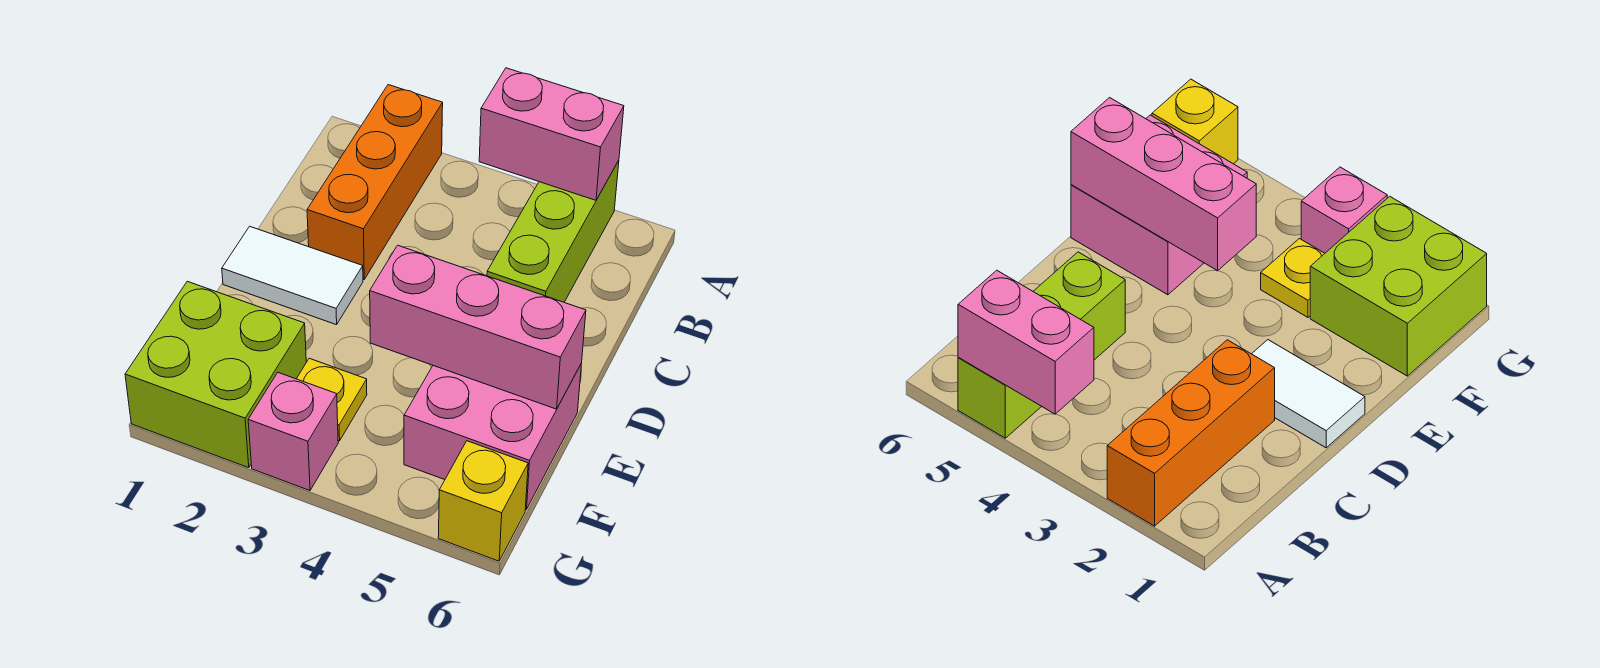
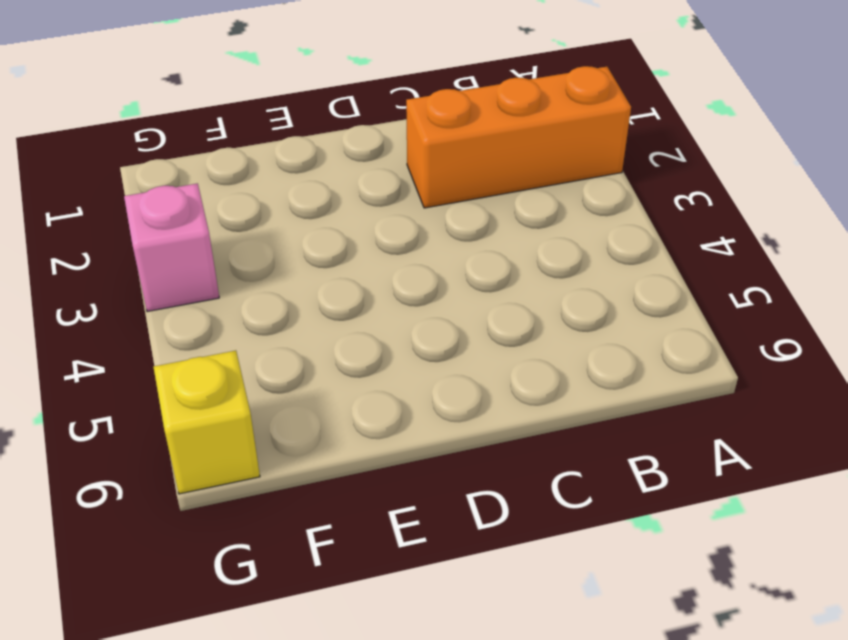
none -> lime brick A5:C5 level 1
none -> white tile D1:D2 level 1

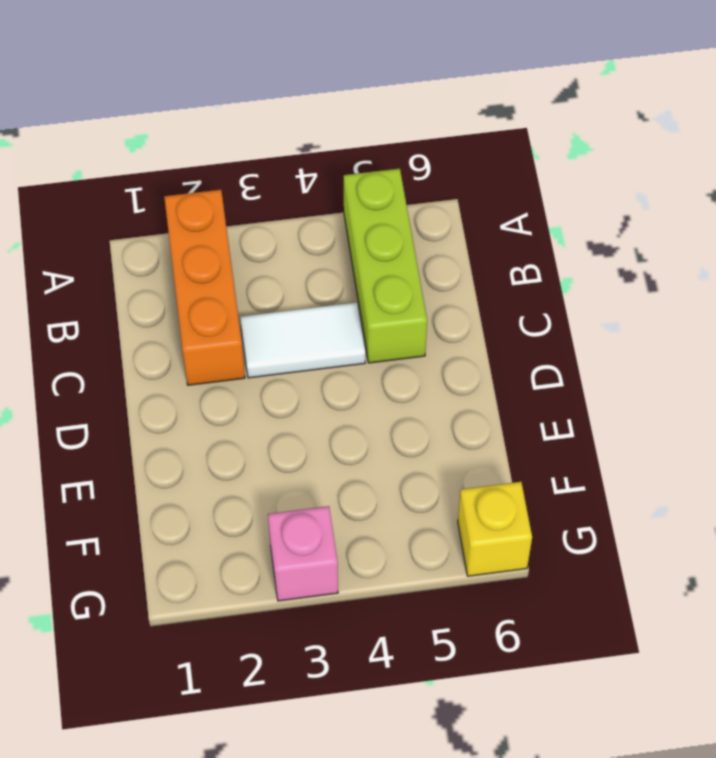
white tile C3:C4 level 1 -> white tile D1:D2 level 1
none -> pink brick E5:F6 level 1
none -> lime brick F1:G2 level 1

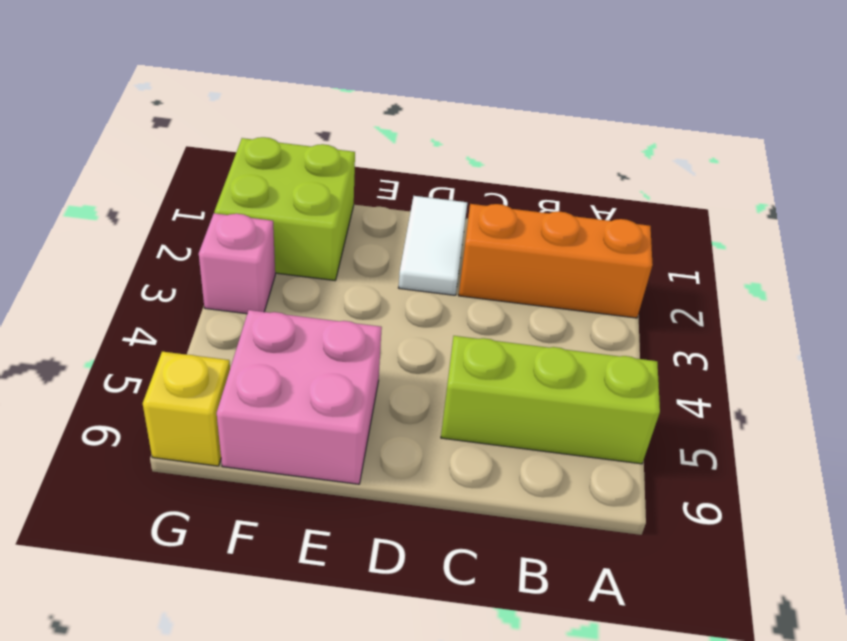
none -> yellow plate F3 level 1
none -> pink brick A4:A5 level 2

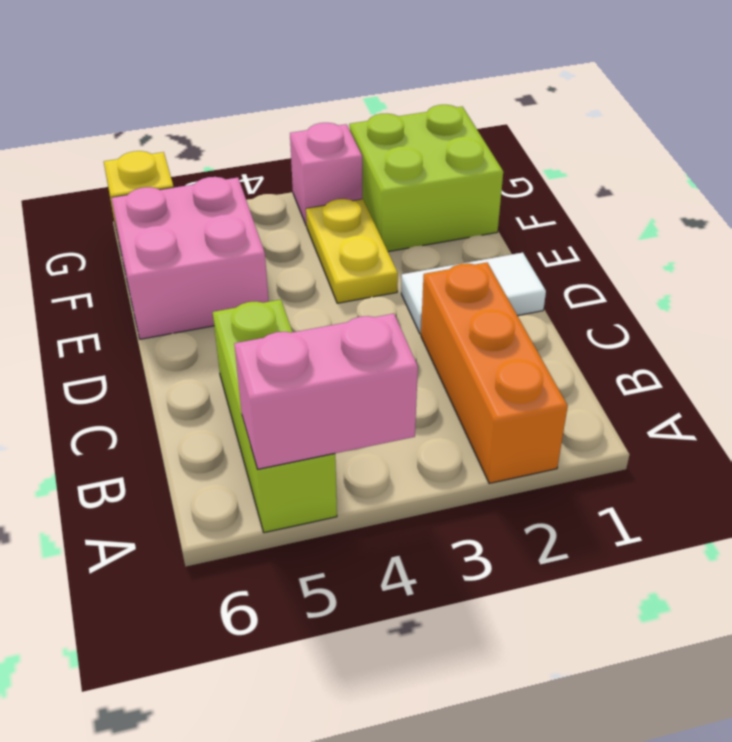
yellow plate E3:F3 level 1 -> yellow plate F3 level 1
none -> pink brick E4:E6 level 2

